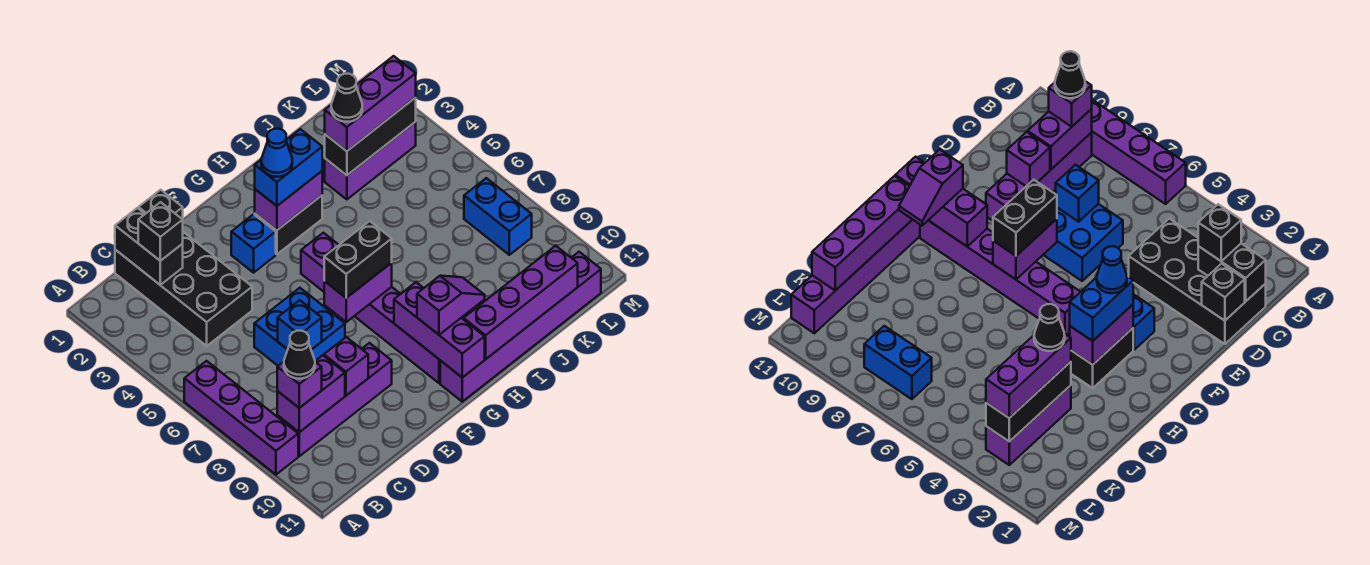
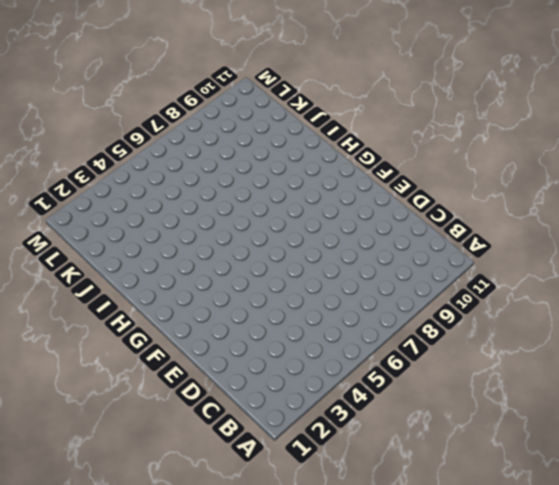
none -> purple brick A6:A9 level 1
none -> purple brick B9:E9 level 1
none -> black brick C1:D4 level 1

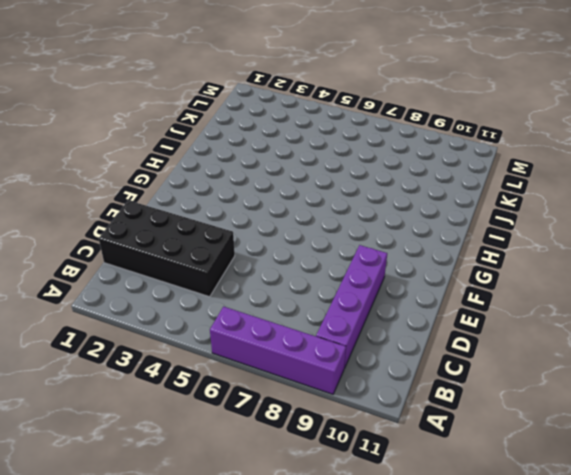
none -> blue brick D6:E7 level 1
none -> blue brick F3 level 1
none -> black brick G3:H3 level 1

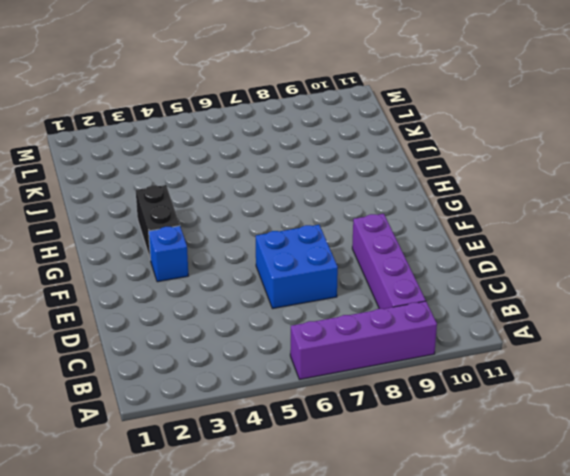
none -> black brick C1:D4 level 1
none -> purple brick G5:G10 level 1
none -> purple brick G11:L11 level 1

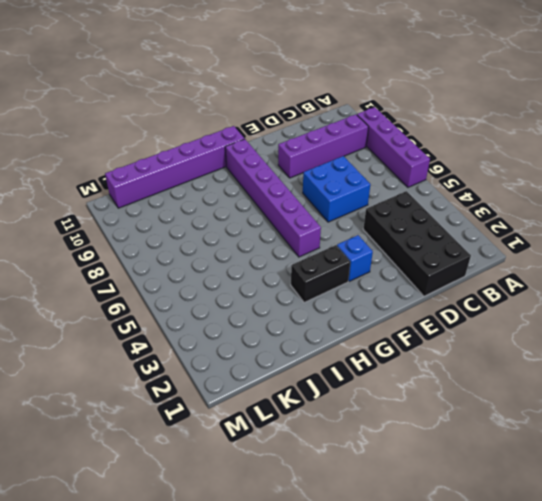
none -> purple brick J3:L3 level 1
none -> blue brick L7:L8 level 1
none -> purple brick B9:C9 level 2

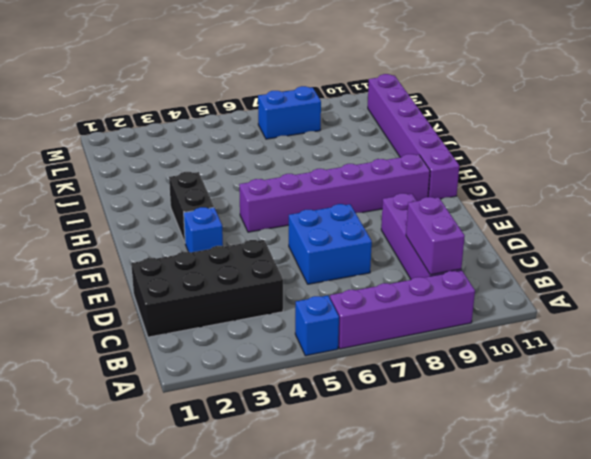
blue brick A5 level 1 -> blue brick D7 level 2
none -> purple brick J3:L3 level 1
none -> black brick C1:C2 level 2
none -> black brick D1 level 2

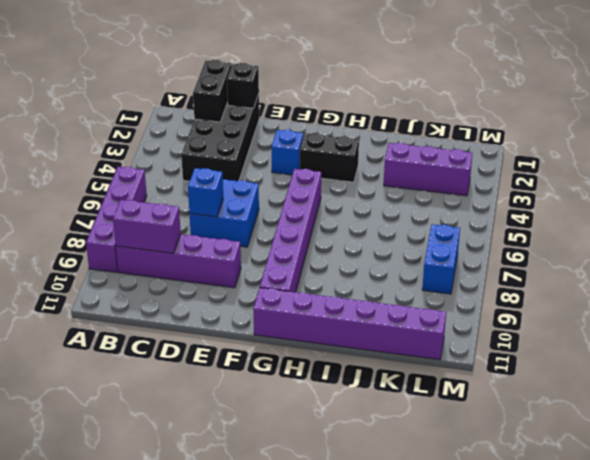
none -> purple brick D9 level 2
none -> purple brick F7:G7 level 2
none -> purple brick G3:H3 level 2

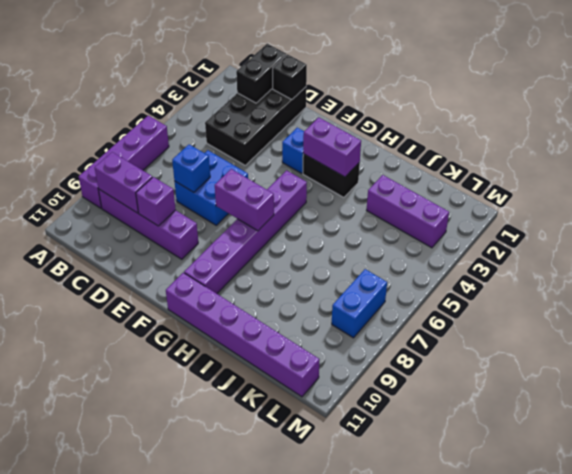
none -> purple brick G9:G11 level 2
none -> purple brick H11:K11 level 2
none -> black brick J3:L3 level 2

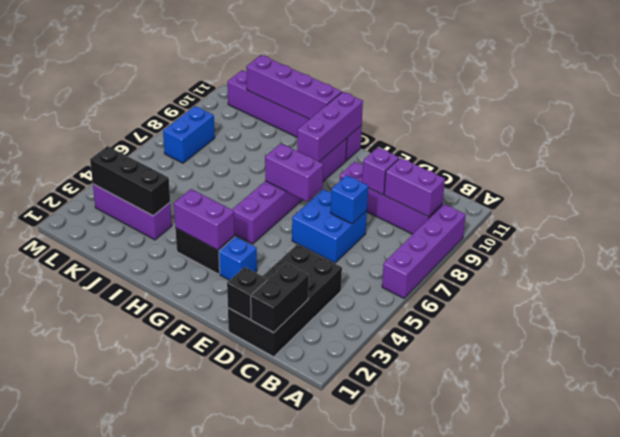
none -> purple brick B9 level 3
none -> black brick C2 level 3
none -> black brick F7:G7 level 3

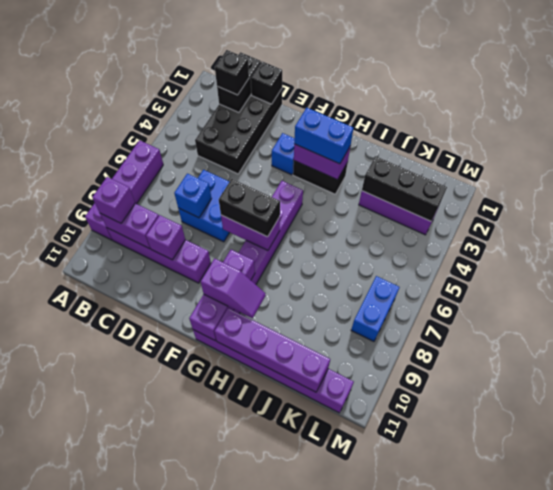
none -> purple brick J3:L3 level 3
none -> black cone B9 level 4
none -> blue cone G3 level 4

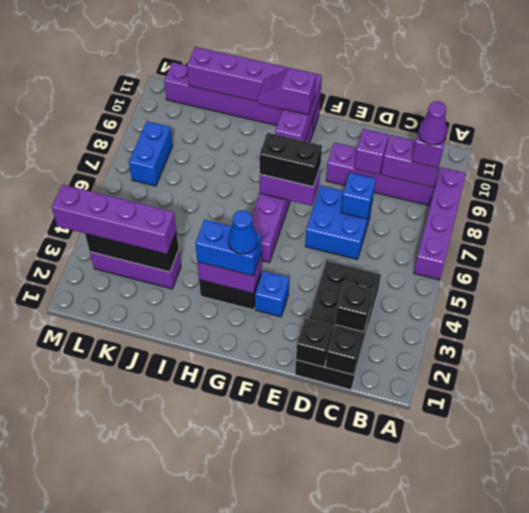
purple cone B9 level 4 -> black cone B9 level 4
purple brick J3:M3 level 3 -> purple brick J3:L3 level 3
none -> black cone J3 level 4

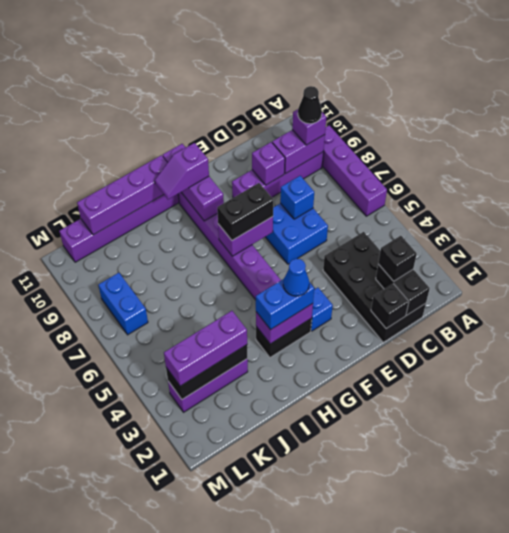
none -> black cone J3 level 4

